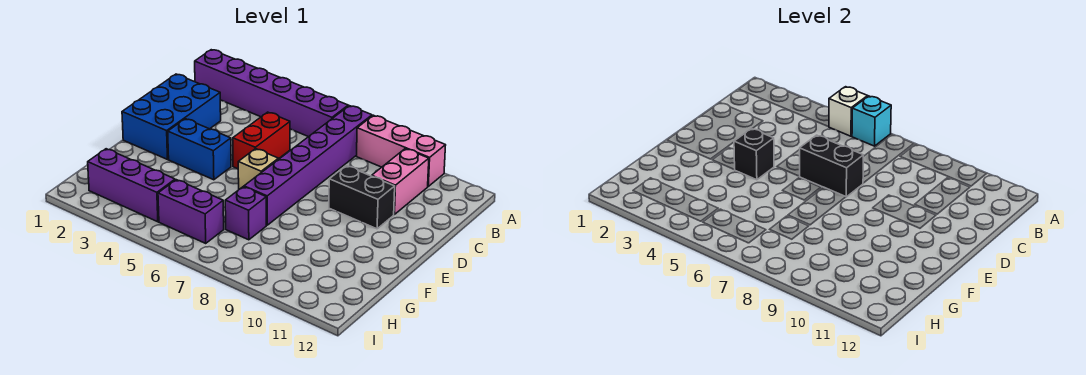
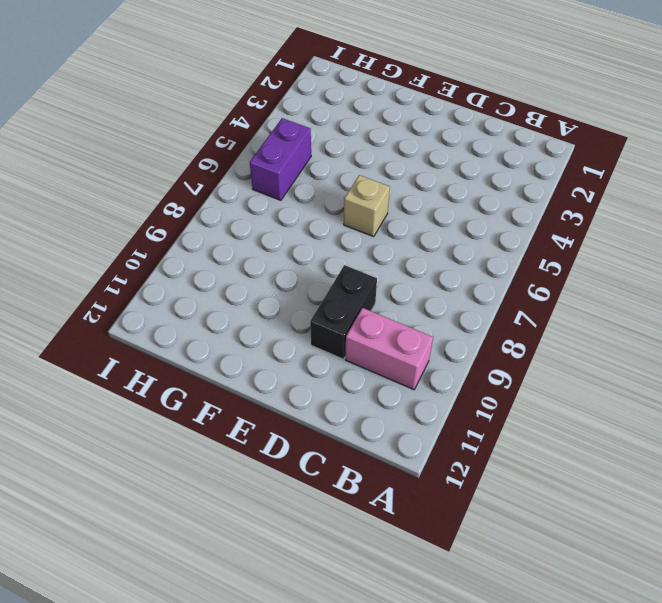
none -> purple brick A1:A6 level 1
none -> purple brick A7:F7 level 1
none -> pink brick A8:A10 level 1

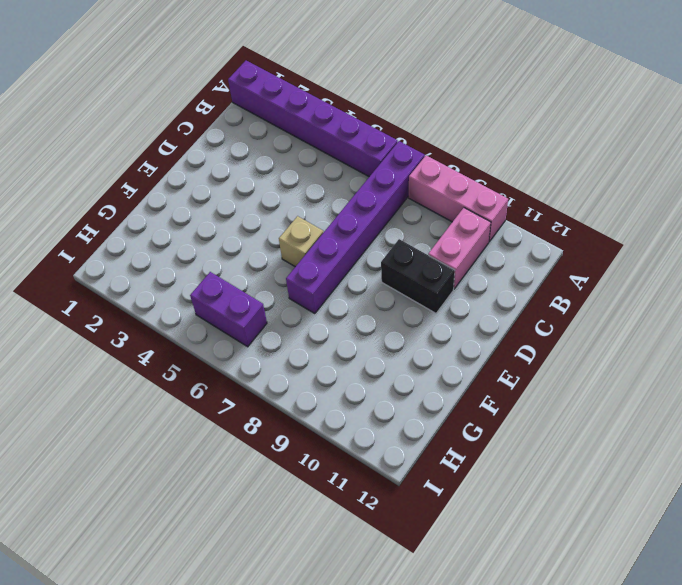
none -> blue brick C1:E2 level 1
none -> red brick C5:D5 level 1
none -> blue brick E3:E4 level 1

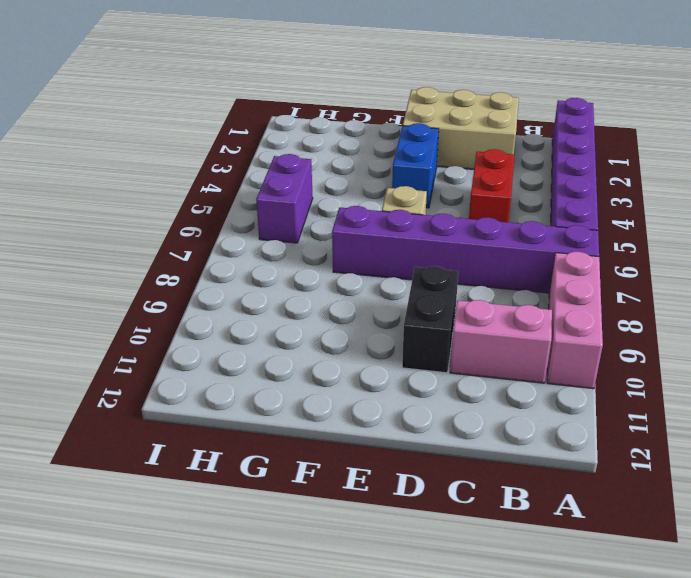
tan brick C1:E2 level 1 -> blue brick C1:E2 level 1
red brick C4:C5 level 1 -> red brick C5:D5 level 1
none -> purple brick G7 level 1
none -> purple brick H2:H4 level 1
none -> white brick A5 level 2

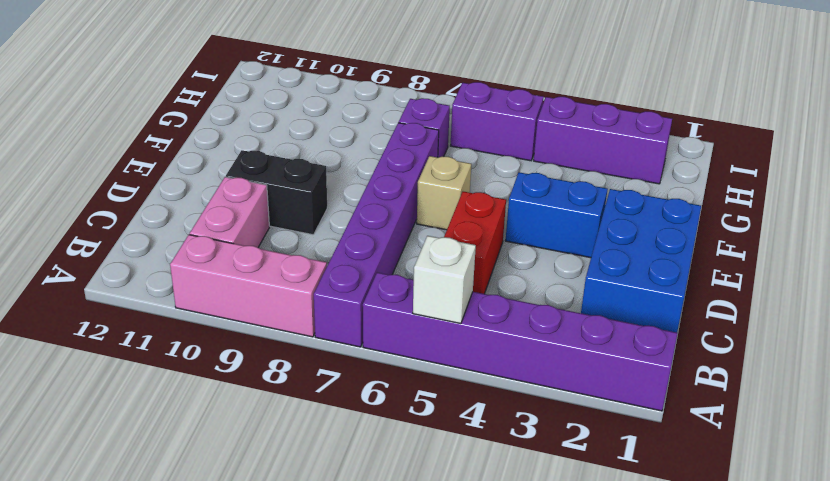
none -> cyan brick A6 level 2
none -> black brick D6:D7 level 2
none -> black brick E4 level 2

